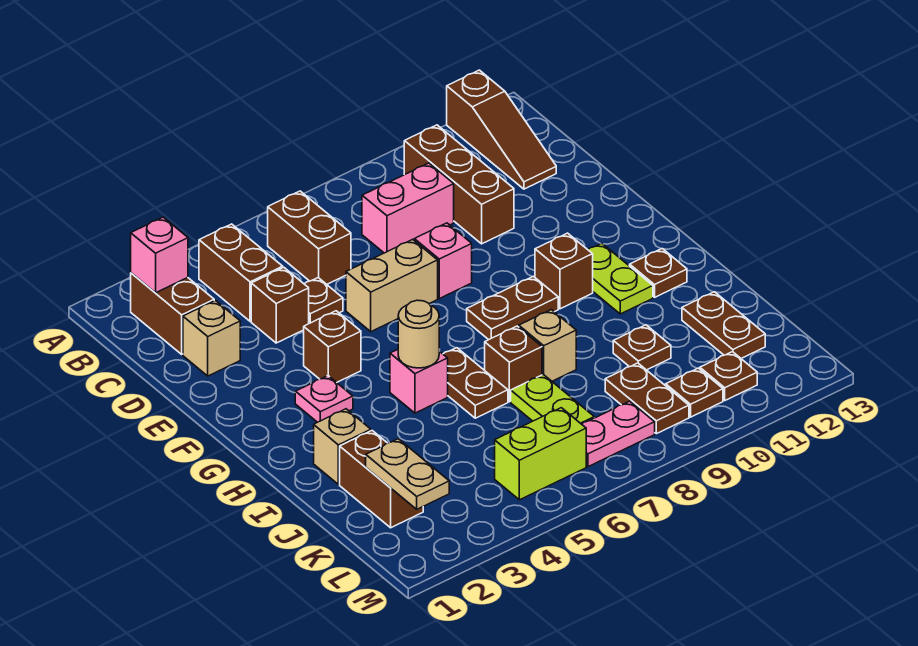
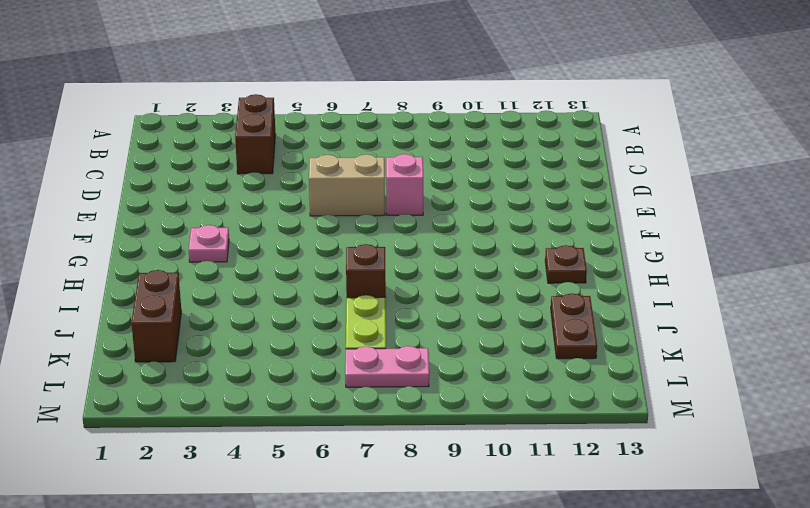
none -> brown slope A12:C12 level 1 top A
none -> brown brick B2:C2 level 1
none -> brown brick B6:C6 level 1
none -> brown brick B10:D10 level 1

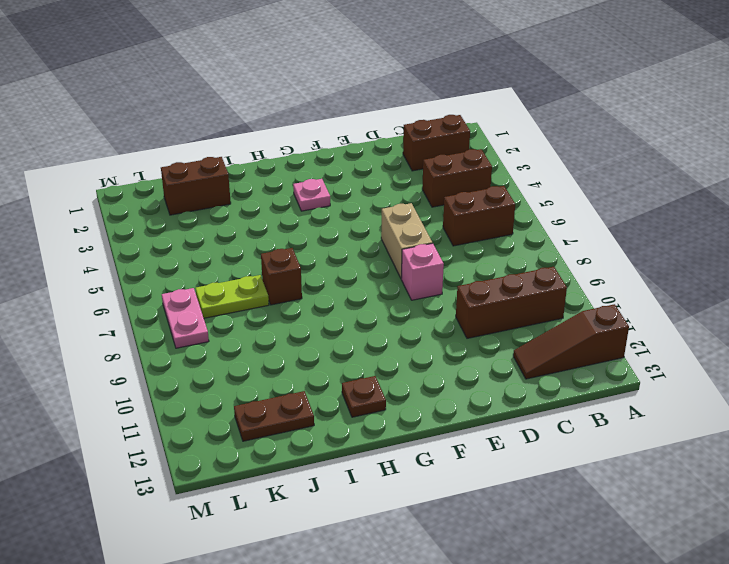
none -> pink brick C8:C9 level 1
none -> tan brick D2 level 1
none -> brown brick D4 level 1
none -> brown plate D5 level 1

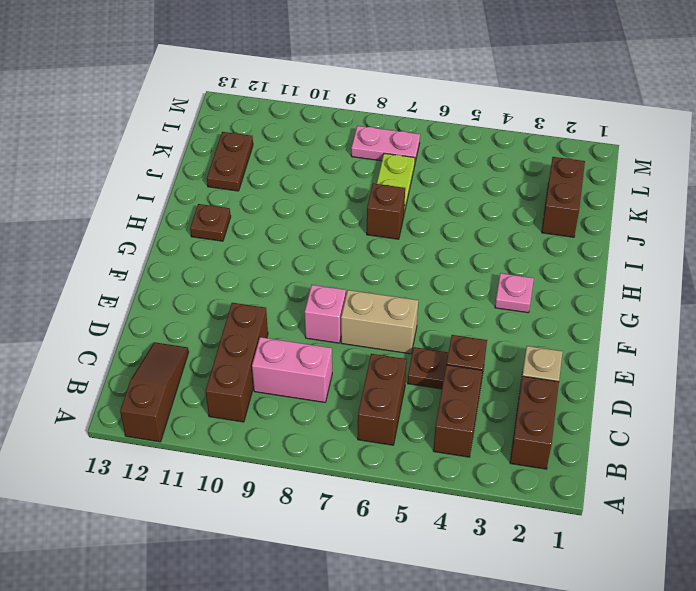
none -> brown brick F4 level 1
none -> brown plate G8:G9 level 1
none -> brown brick G10 level 1
none -> lime plate G11:H11 level 1

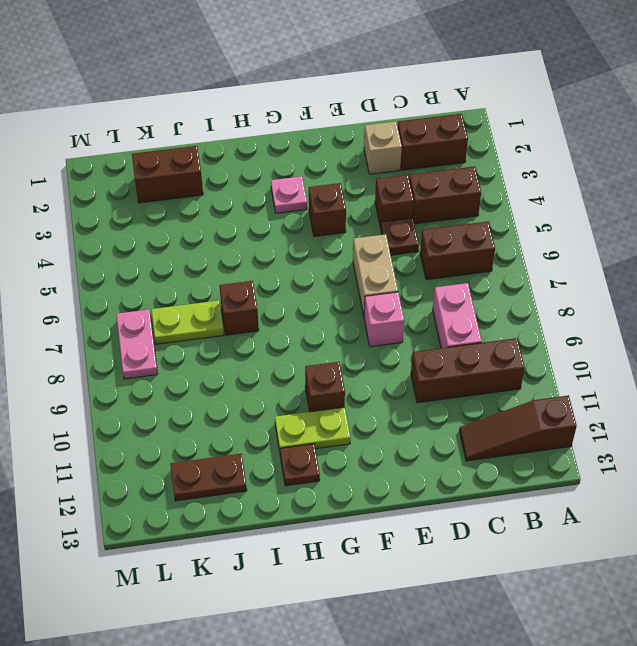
none -> brown plate G8:G9 level 1
none -> pink brick H5 level 1
none -> brown plate H6:I6 level 1
none -> tan brick I2 level 1

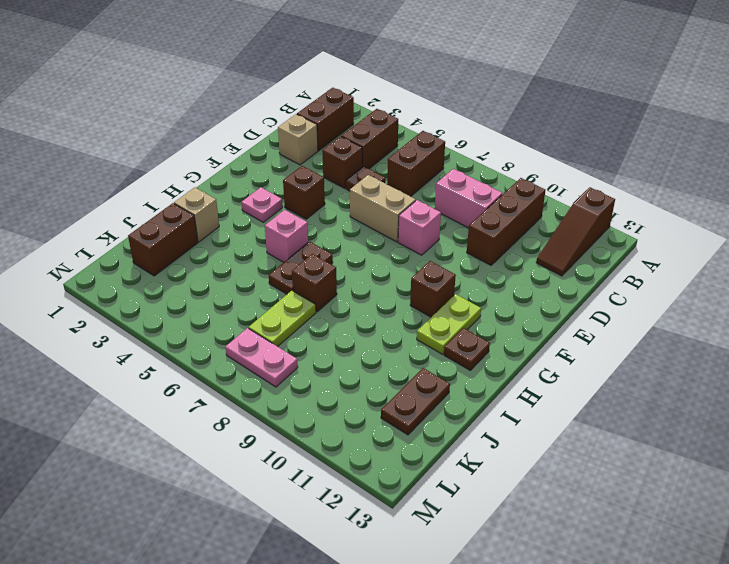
none -> brown plate G8:G9 level 1
none -> tan brick I8 level 1
none -> brown plate J10 level 1
none -> brown plate K9:L9 level 1

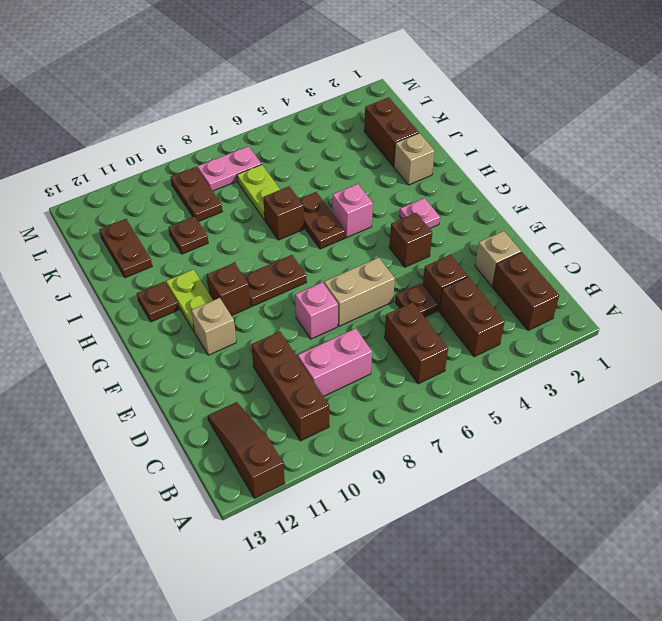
tan brick F11 level 1 -> tan brick I8 level 1
none -> lime brick L5:L6 level 1
none -> brown plate L10 level 1
none -> brown plate L11 level 1
none -> pink brick B2 level 2

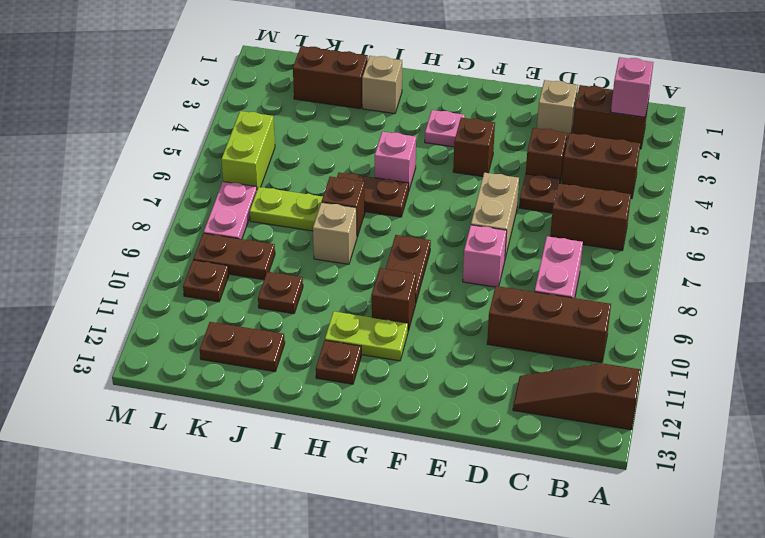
none -> brown plate L11 level 1
none -> tan round brick H5 level 2
none -> tan plate K2:L2 level 2

